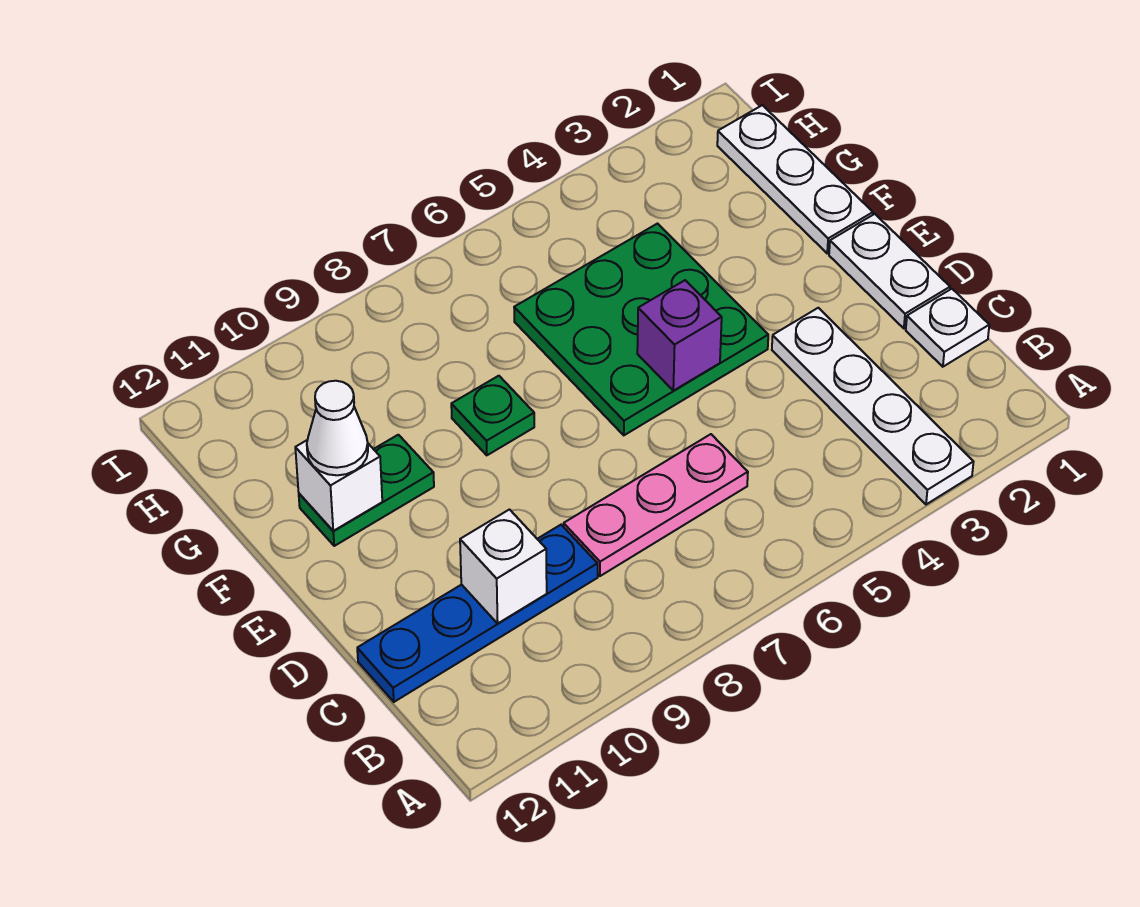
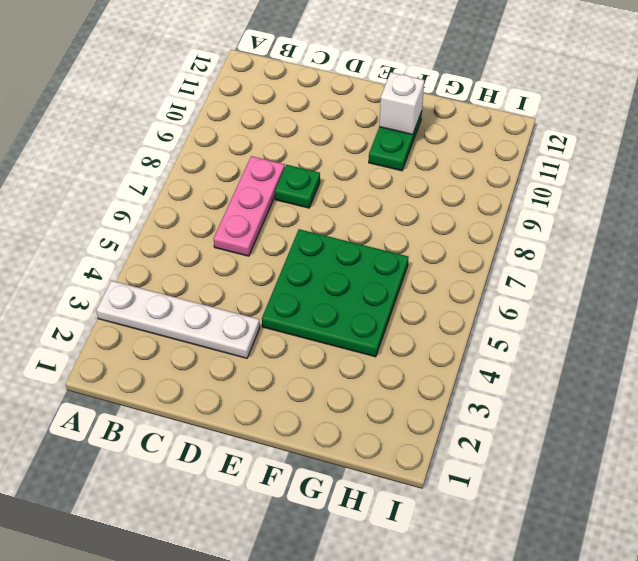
green plate D8 level 1 -> green plate F8 level 1
none -> white plate C1 level 1
none -> blue plate C9:C12 level 1
none -> white plate D1:E1 level 1

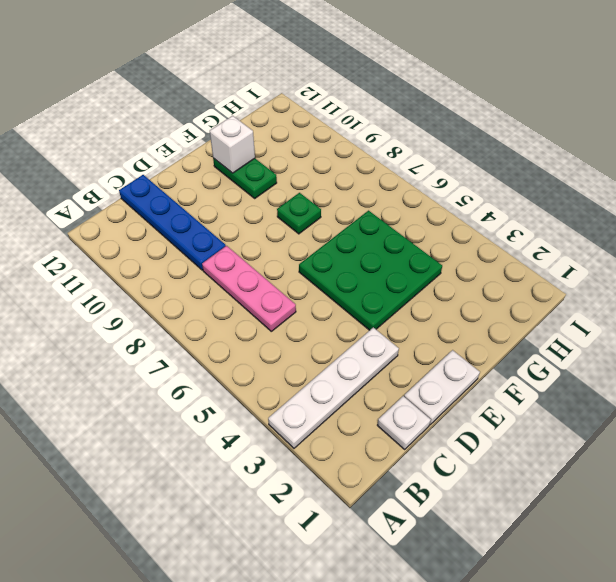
none -> white plate F1:H1 level 1
none -> white brick C10 level 2
none -> purple brick E5 level 2

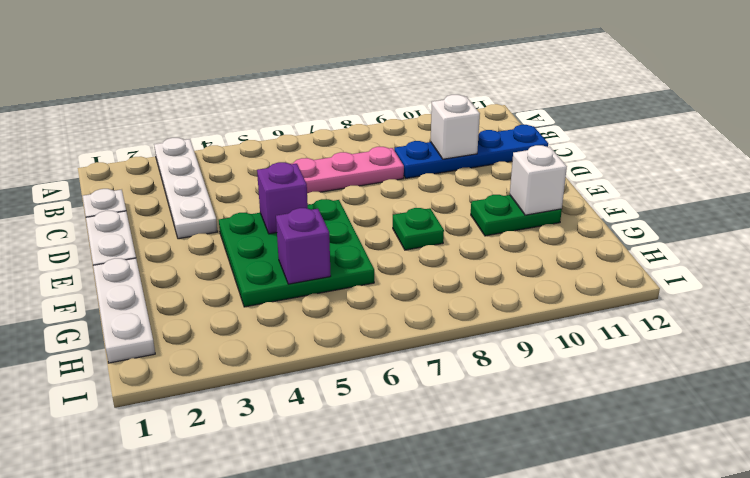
purple brick G5 level 2 -> none
none -> white cone F11 level 3

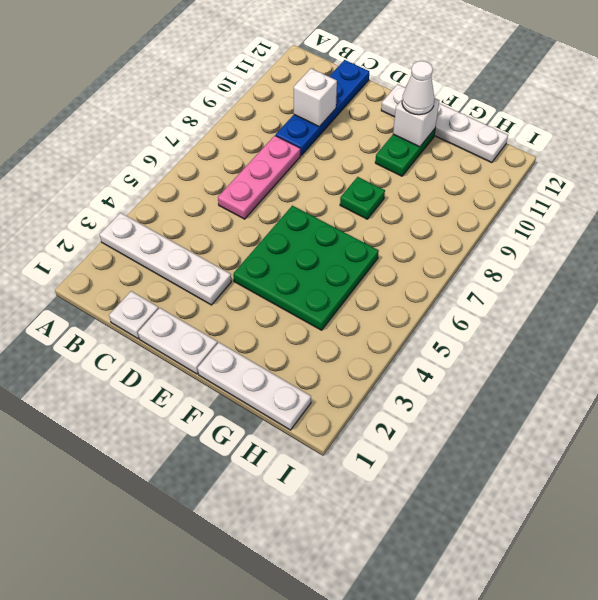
white plate E12:H12 level 1 -> none
none -> purple brick E5 level 2

